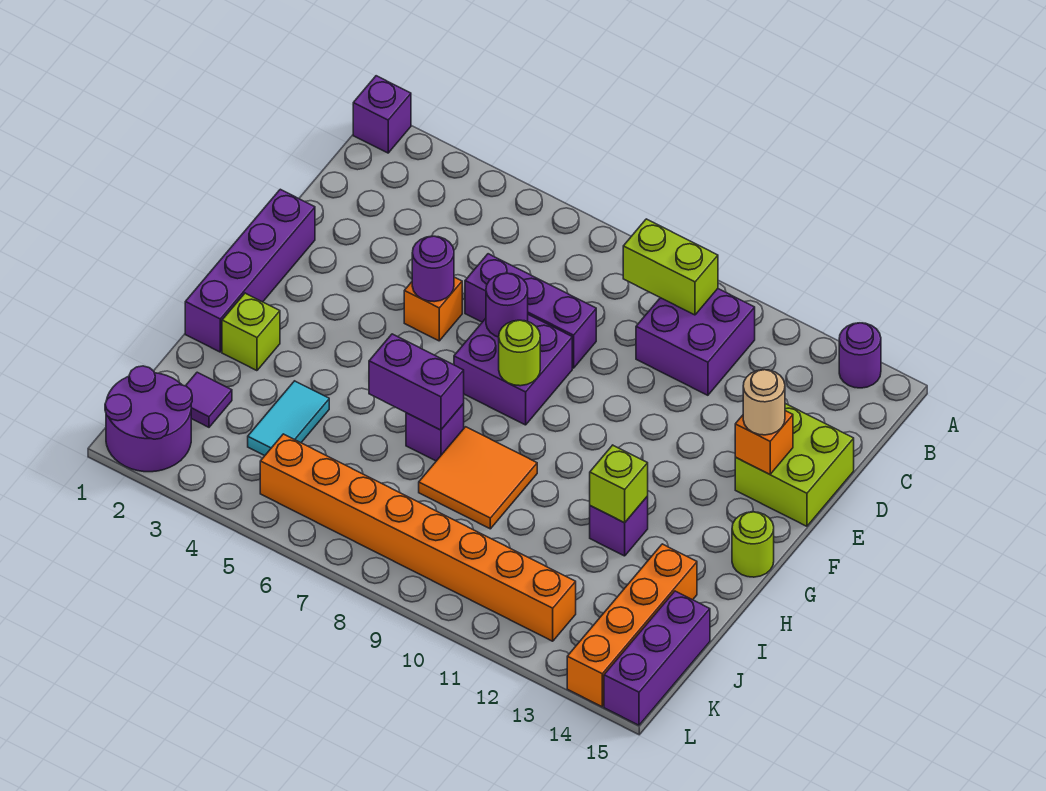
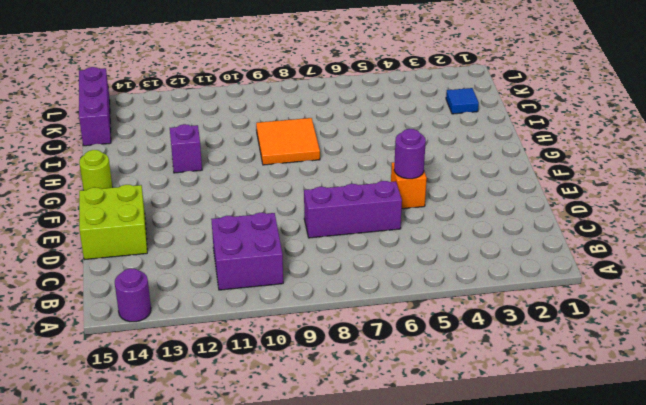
blue tile J2 level 1 -> purple tile J2 level 1
none -> purple brick A1 level 1
none -> purple brick E1:H1 level 1
none -> purple brick E7:F8 level 1

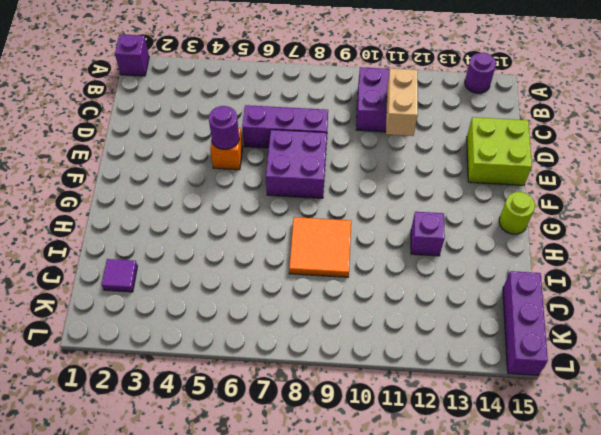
tan brick C11:D11 level 2 -> none
none -> purple brick E1:H1 level 1
none -> lime brick H2 level 1
none -> purple brick H7 level 1

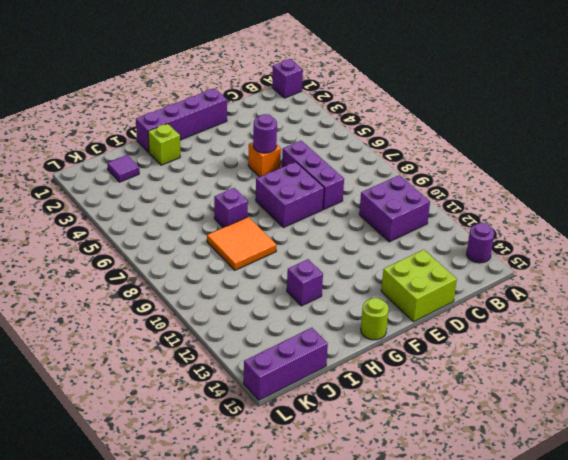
none -> cyan tile I4:J4 level 1
none -> orange brick I14:L14 level 1
none -> purple round brick K1:L2 level 1

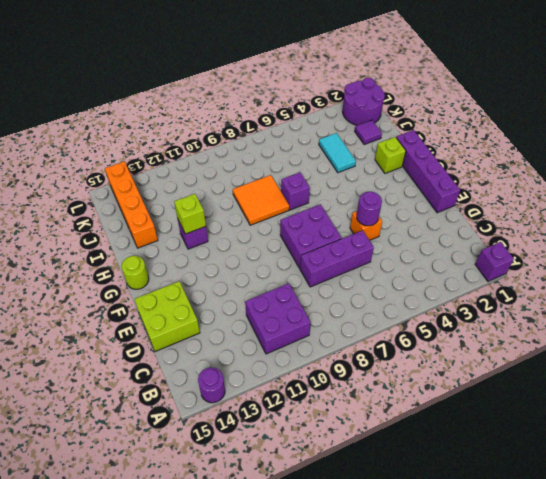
none -> purple brick J15:L15 level 1
none -> orange brick K5:K12 level 1
none -> lime brick B9:B10 level 2

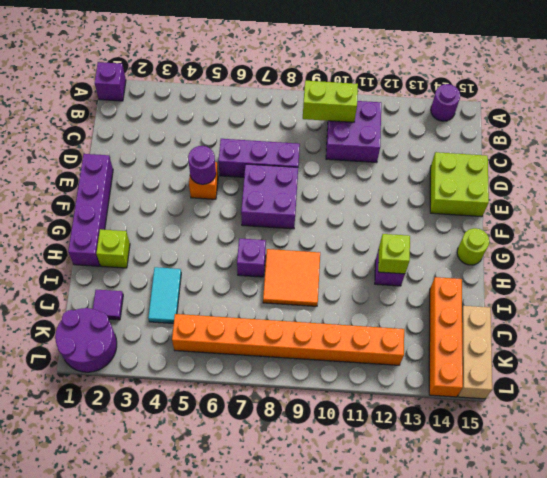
tan brick J15:L15 level 1 -> purple brick J15:L15 level 1
none -> purple round brick E7 level 2
none -> orange brick E14 level 2
none -> lime round brick F8 level 2

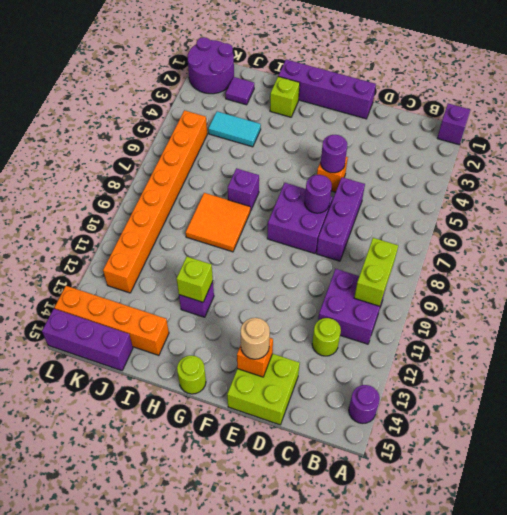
lime round brick C12 level 1 -> lime round brick F8 level 2
none -> purple brick H6:H7 level 2

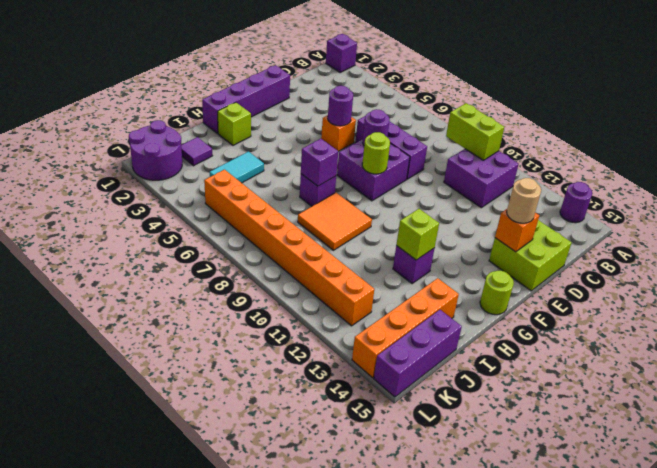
purple brick H7 level 2 -> purple brick H6:H7 level 2

